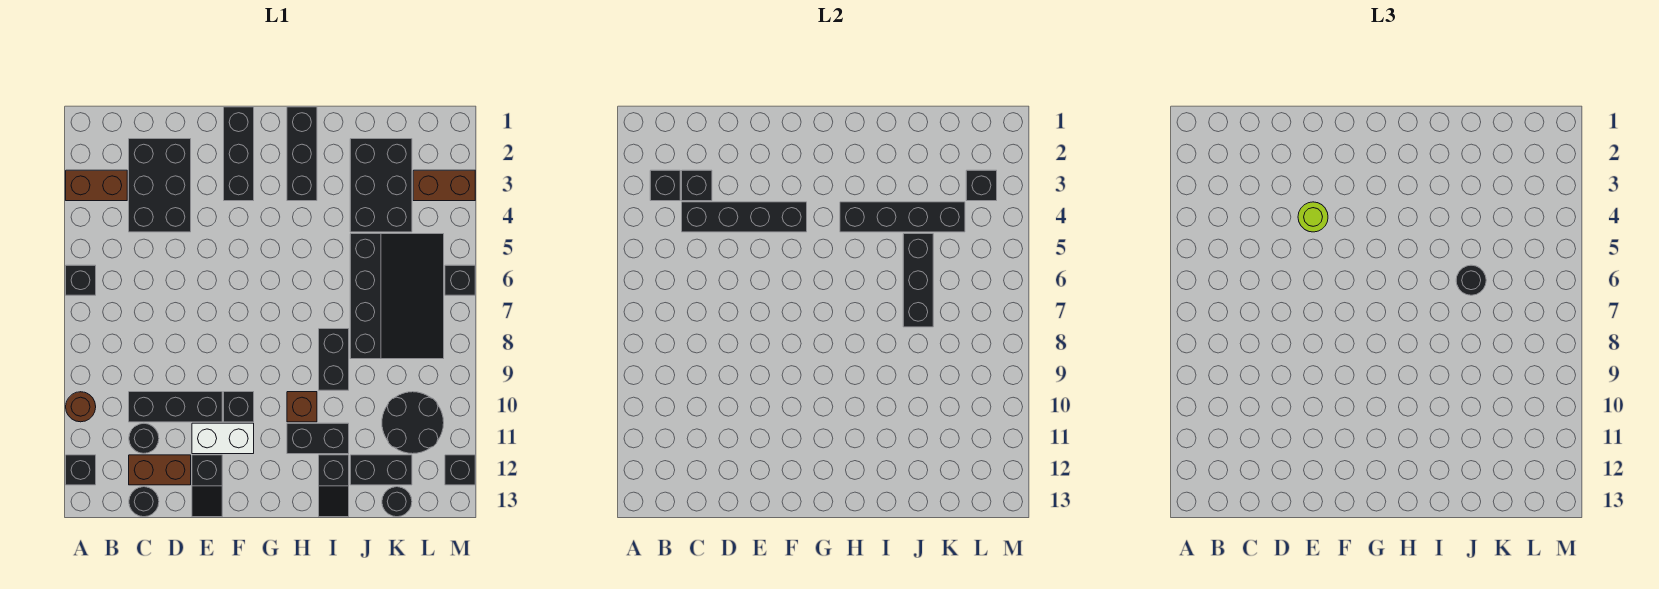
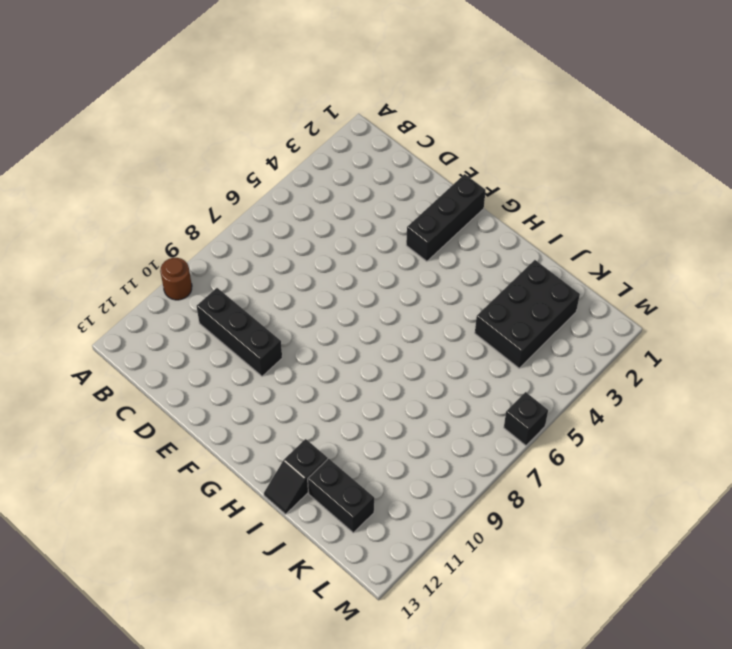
none -> brown brick A3:B3 level 1
none -> black brick A6 level 1
none -> black brick A12 level 1
none -> black brick C2:D4 level 1

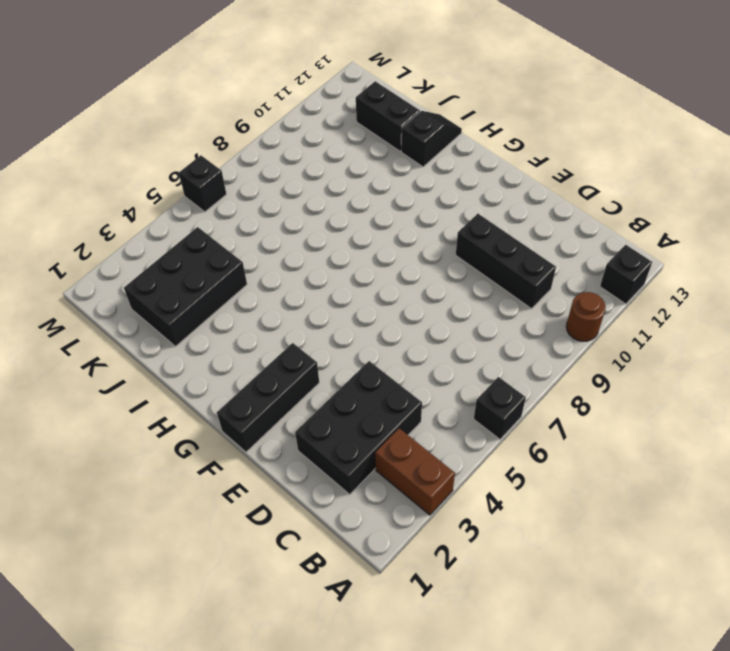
none -> black round brick C11 level 1
none -> brown brick C12:D12 level 1
none -> black round brick C13 level 1
none -> white brick E11:F11 level 1

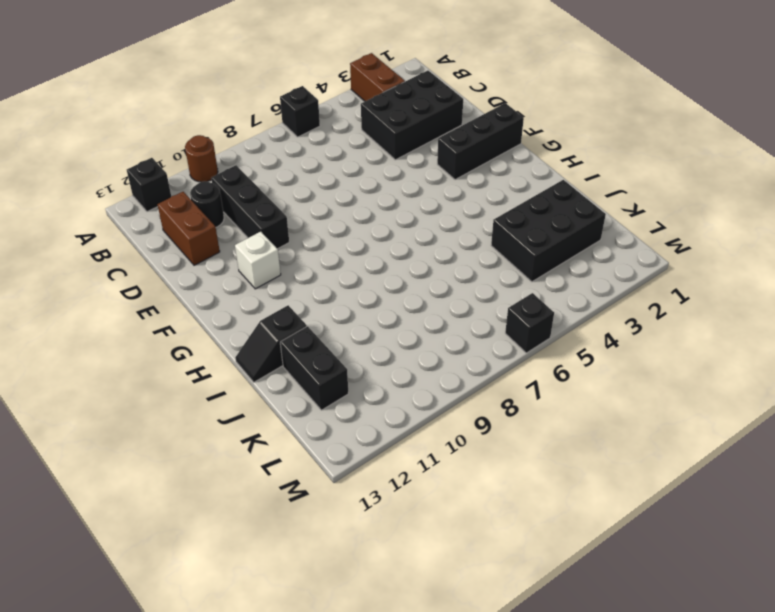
white brick F11 level 1 -> white brick E11:F11 level 1
none -> black round brick C13 level 1
none -> black slope E12:E13 level 1 top 12
none -> black brick F10 level 1
none -> black brick H1:H3 level 1

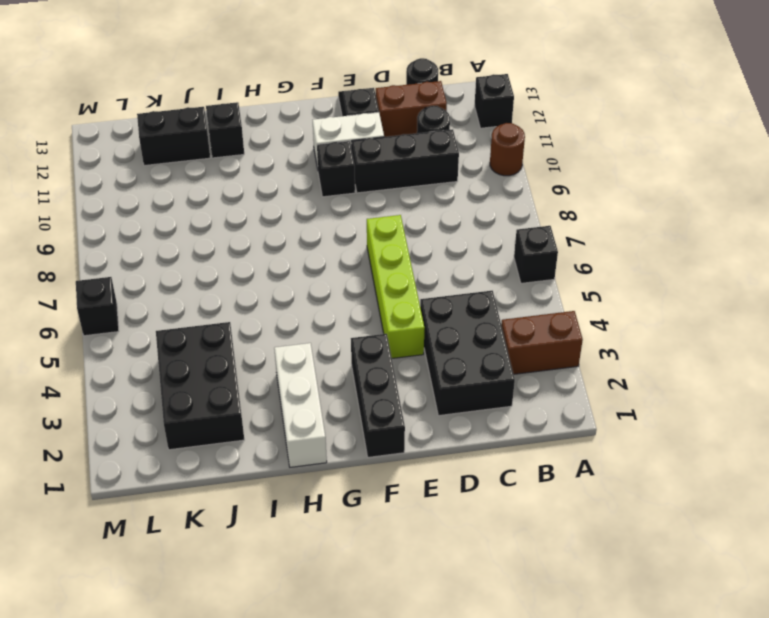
lime brick E4:E7 level 1 -> none
white brick H1:H3 level 1 -> black brick H1:H3 level 1
none -> brown brick H10 level 1
none -> black brick H11:I11 level 1
none -> black brick I8:I9 level 1
none -> black slope J5:L8 level 1 top J

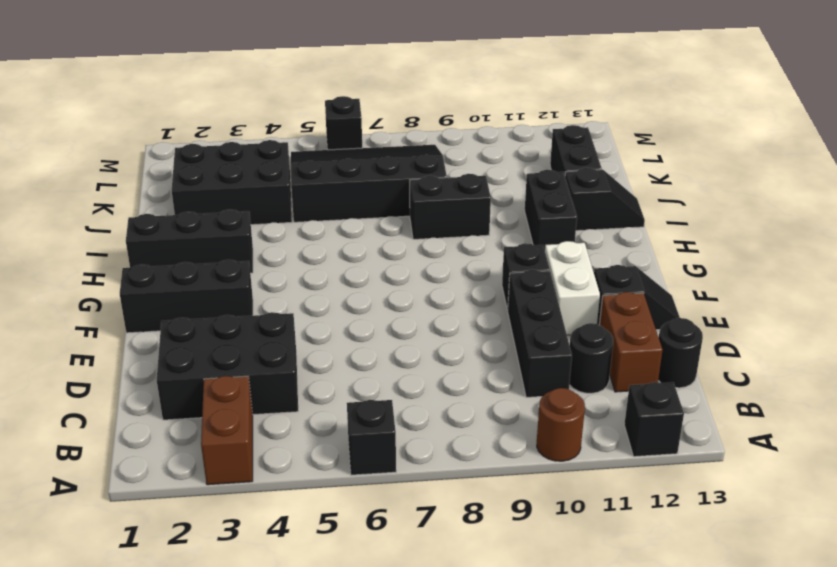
none -> brown brick H10 level 1
none -> black round brick K10:L11 level 1
none -> black round brick K13 level 1
none -> brown brick L3:M3 level 1

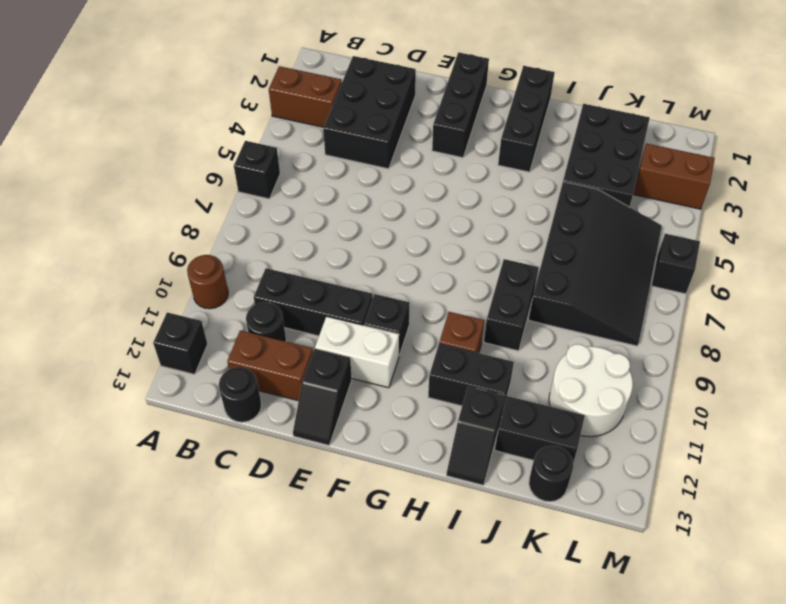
white round brick K10:L11 level 1 -> black round brick K10:L11 level 1
none -> black brick M12 level 1
none -> black brick B3 level 2
none -> black brick C3 level 2
none -> black brick C4:F4 level 2

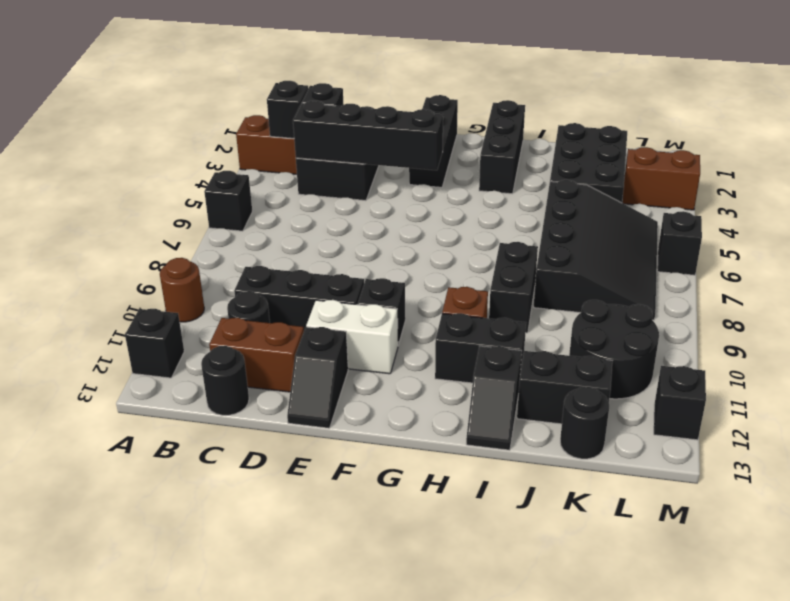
none -> black brick H4:K4 level 2
none -> black brick J5:J7 level 2
none -> black brick L3 level 2
none -> lime round brick E4 level 3

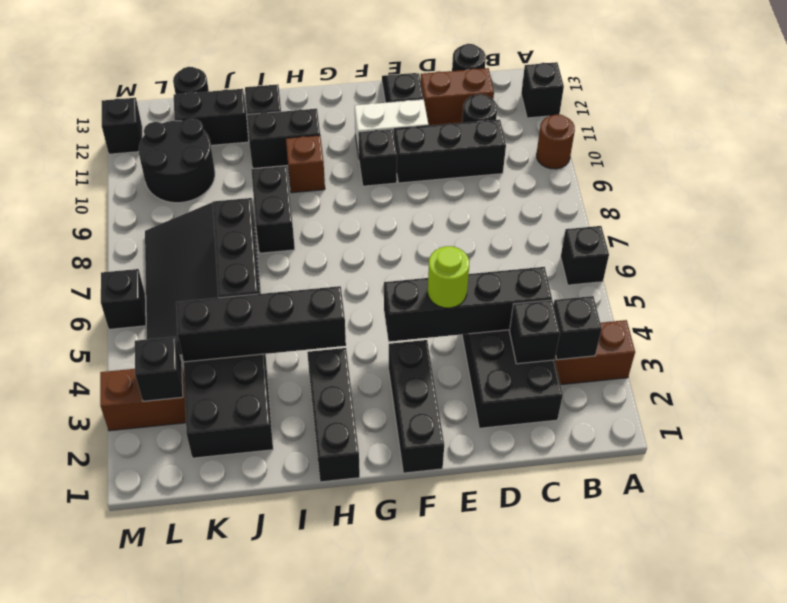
none -> black round brick J6 level 3

